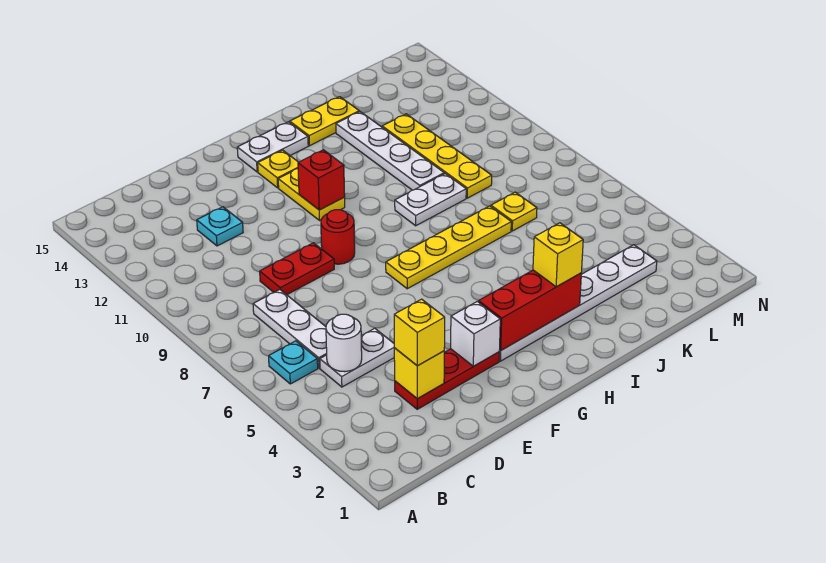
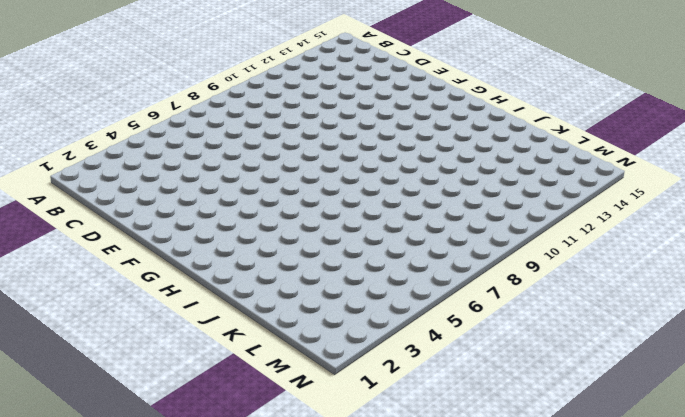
none -> cyan plate B6 level 1
none -> white plate C5:D5 level 1
none -> white plate C6:C8 level 1

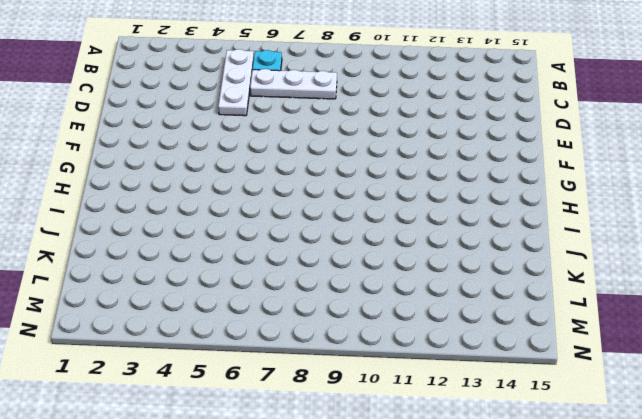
white plate B5:D5 level 1 -> white plate C5:D5 level 1
none -> red plate D3:F3 level 1
none -> red plate D9:E9 level 1
none -> cyan plate D12 level 1

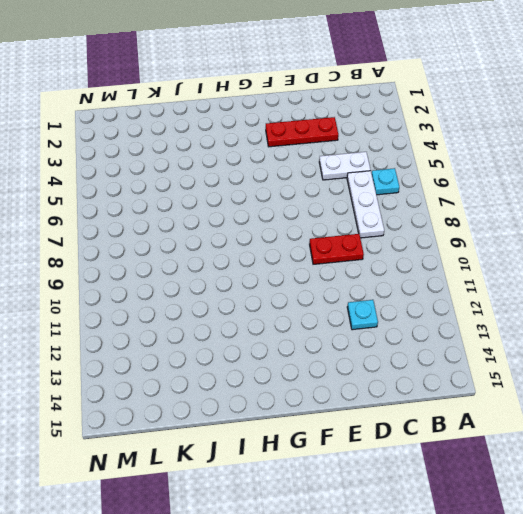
none -> red round brick F9 level 1
none -> white plate G3:L3 level 1
none -> yellow plate G7:J7 level 1

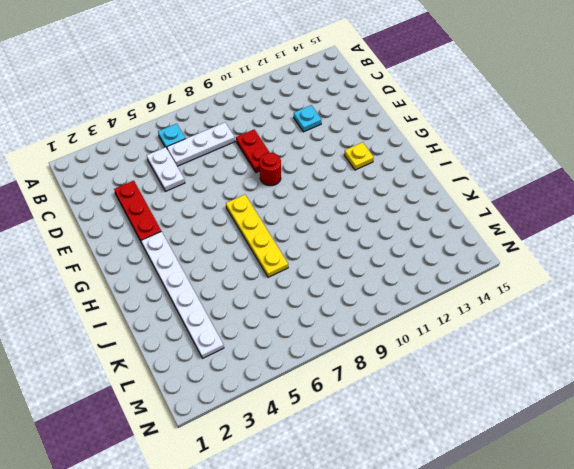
none -> yellow plate G11:G12 level 1
none -> white plate G14:H14 level 1
none -> white plate I9:J9 level 1

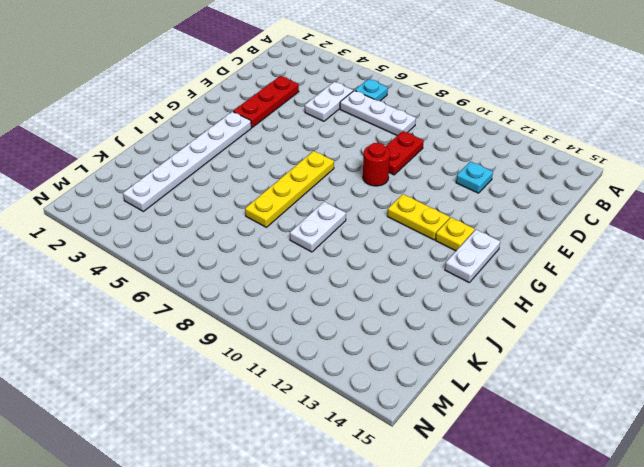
none -> yellow plate I14:J14 level 1
none -> white plate J10:J13 level 1
none -> yellow plate K7 level 1

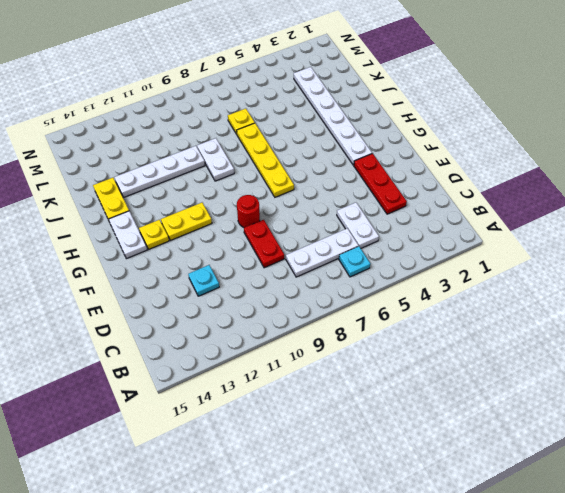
none -> yellow plate K9:K12 level 1
none -> white round brick C5 level 2
none -> yellow brick D3 level 2

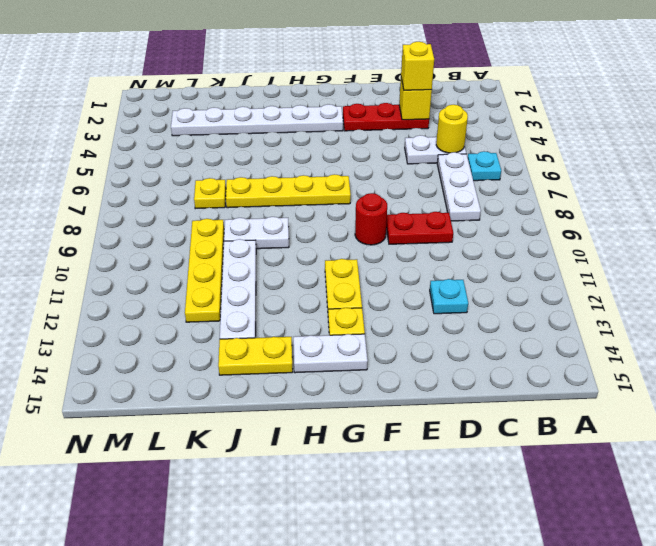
yellow round brick C5 level 2 -> white round brick C5 level 2
none -> white brick F3 level 2
none -> red brick G3:I3 level 2
none -> red brick G11 level 2

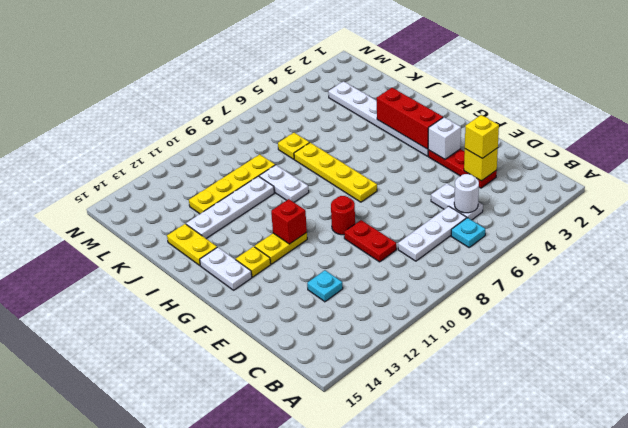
none -> yellow brick I3 level 3

